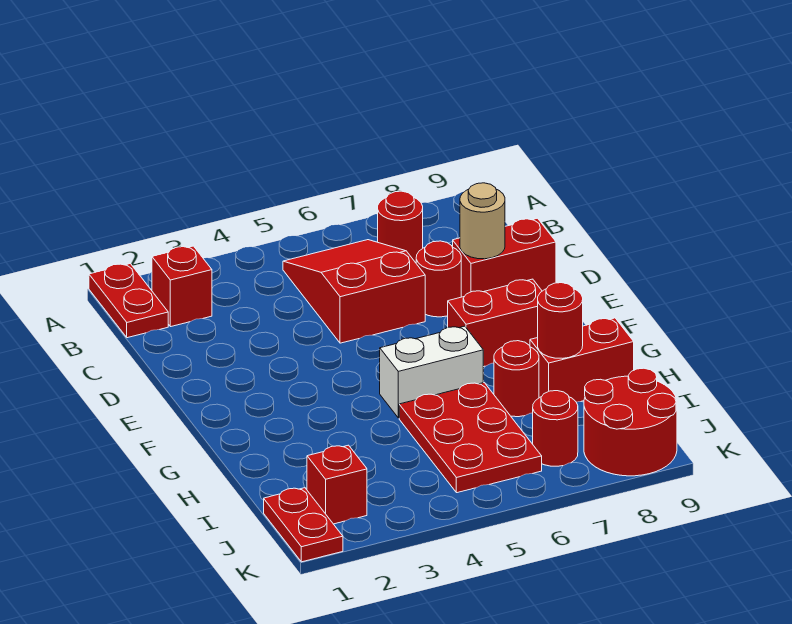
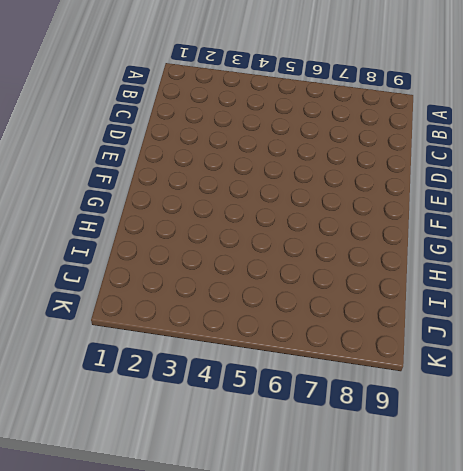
none -> red plate A1:B1 level 1
none -> red brick B2 level 1
none -> red slope B5:D6 level 1 top D

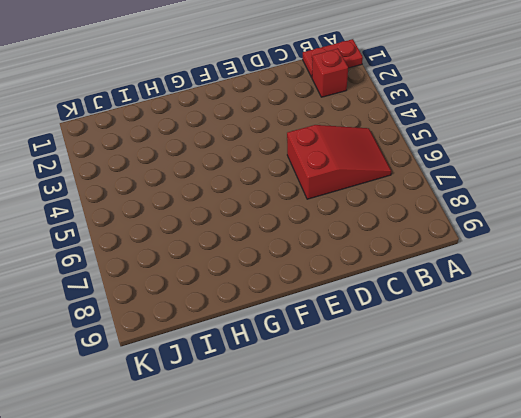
none -> red round brick B7 level 1
none -> red round brick D7 level 1
none -> red brick D8:D9 level 1

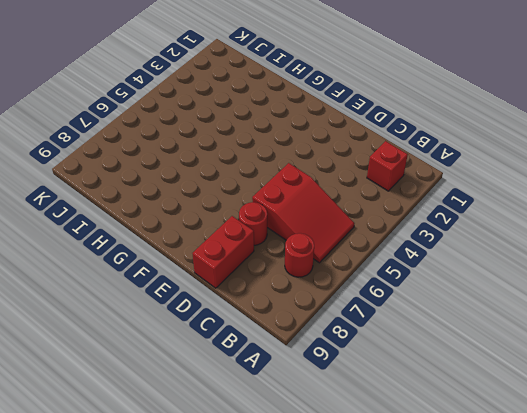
none -> red plate A1:B1 level 1
none -> red brick F7:F8 level 1
none -> white brick G5:G6 level 1

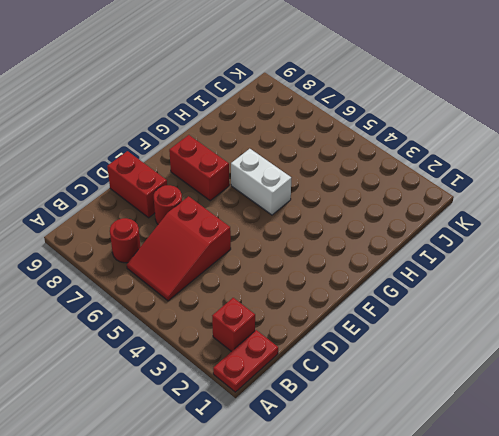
none -> red plate H5:J6 level 1
none -> red round brick H7 level 1
none -> red brick H8:H9 level 1

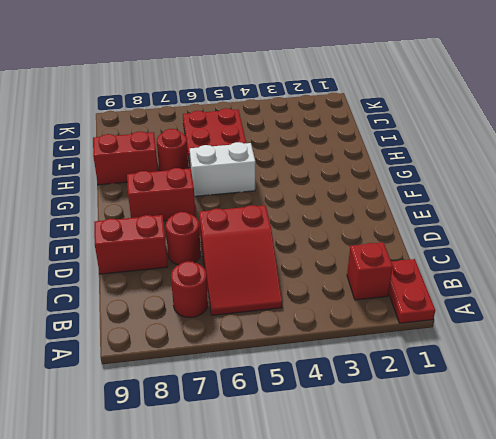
none -> red plate J1:K1 level 1
none -> red brick J2 level 1
none -> red round brick J7 level 1

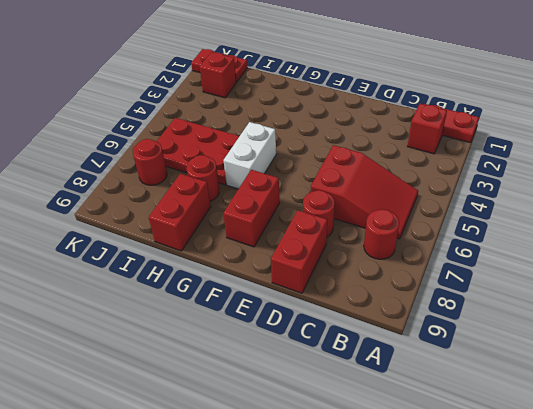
none -> red round brick J8:K9 level 1
none -> tan round brick D8 level 2
none -> red round brick H8 level 2

